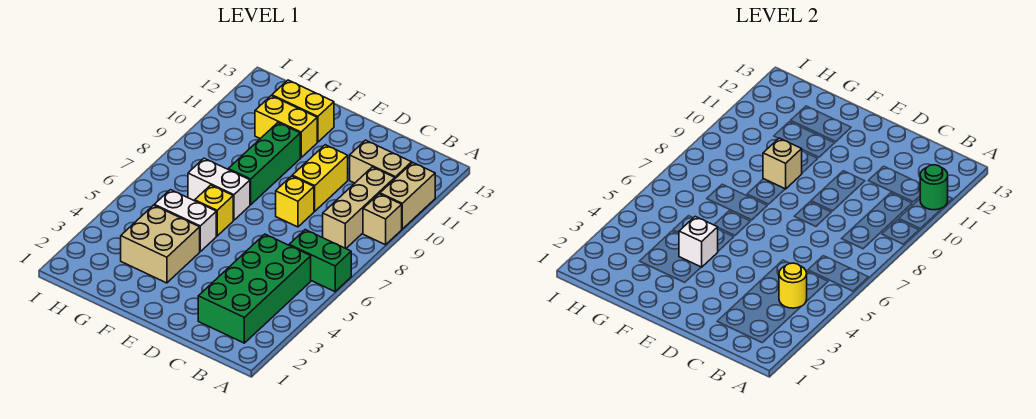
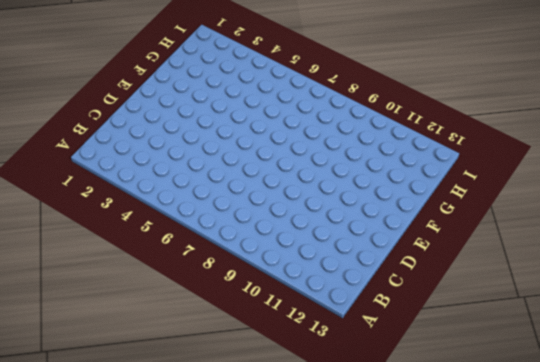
none -> green brick A6:B6 level 1
none -> tan brick A9 level 1
none -> tan brick A10:A11 level 1

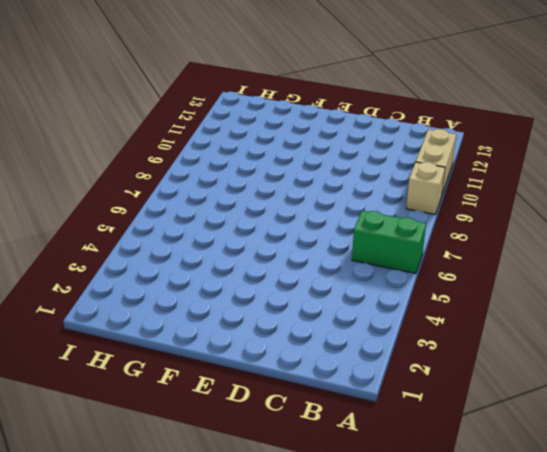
none -> green brick B2:C5 level 1
none -> tan brick B8:B10 level 1
none -> tan brick B11:C11 level 1

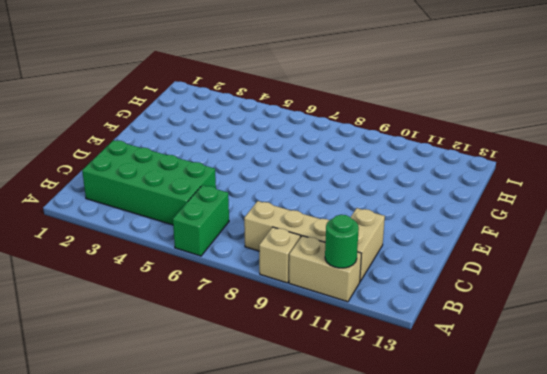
none -> yellow brick D8 level 1
none -> yellow brick D9:D10 level 1
none -> tan brick F3:G4 level 1

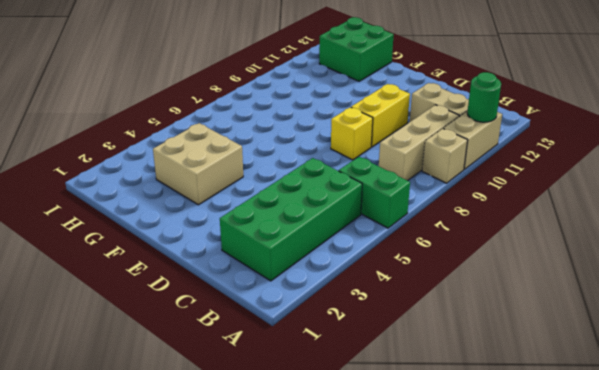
green brick G12:H13 level 1 -> yellow brick F12:G12 level 1
none -> white brick F5:G5 level 1
none -> yellow brick F6 level 1
none -> white brick F7:G7 level 1

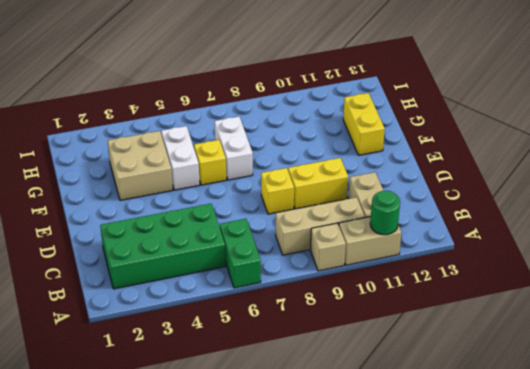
none -> green brick F8:F10 level 1
none -> yellow brick F11:G11 level 1
none -> yellow round brick B4 level 2

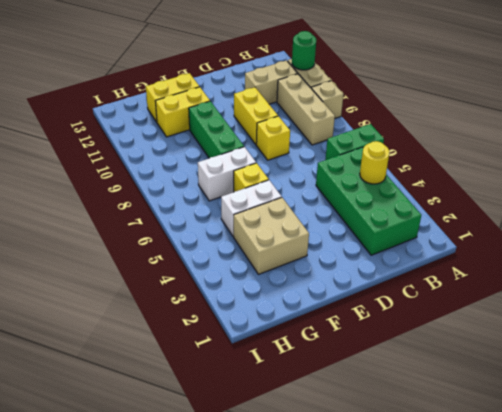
none -> white brick F4 level 2
none -> tan brick F9 level 2

